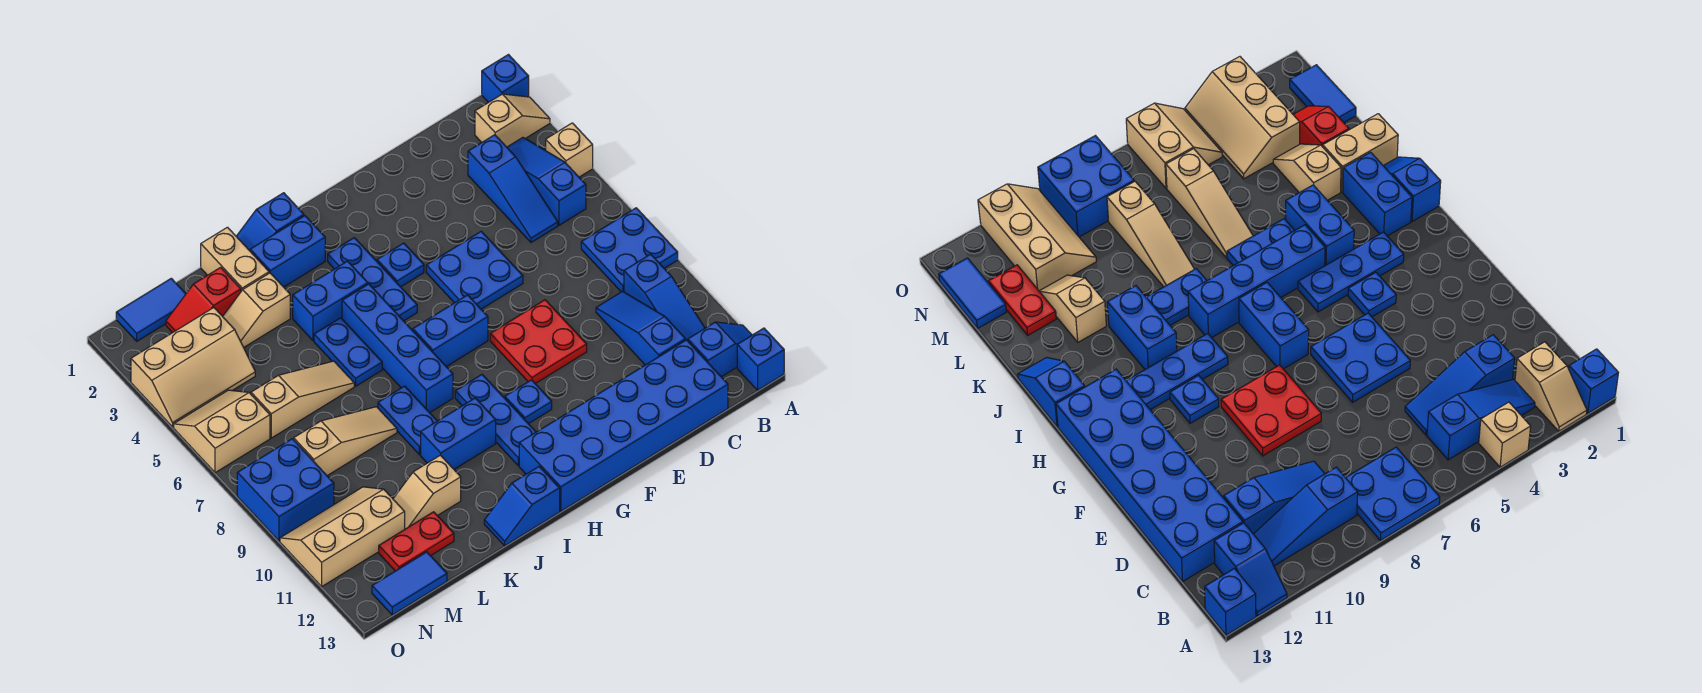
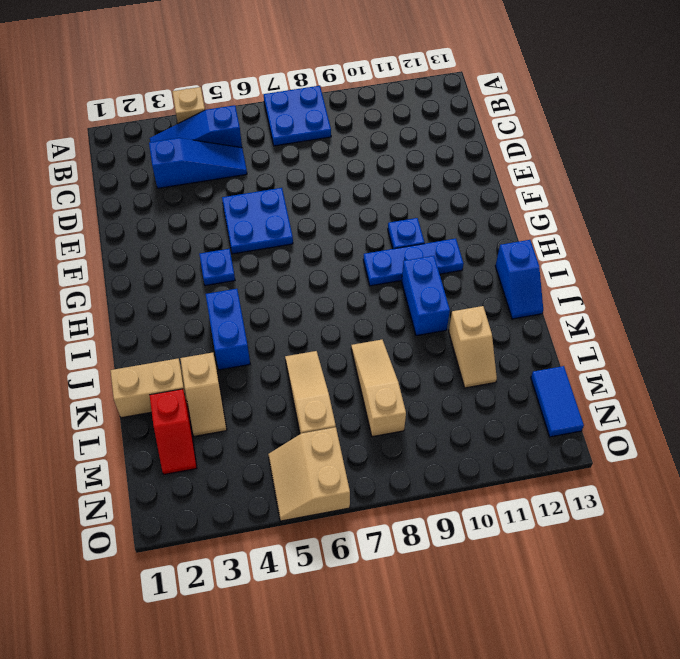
none -> blue brick A1 level 1
none -> tan slope A2:B2 level 1 top B
none -> blue slope A12:B12 level 1 top B
none -> blue brick A13 level 1

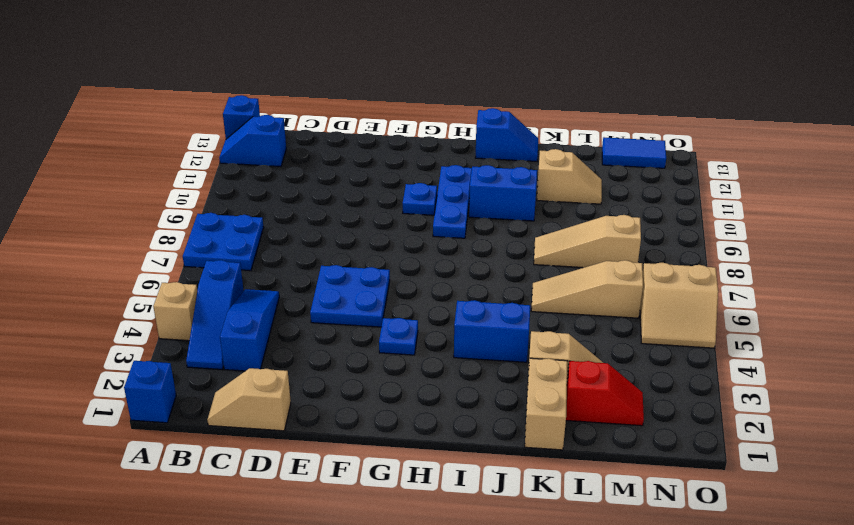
tan slope C1:D1 level 1 top D -> tan slope A2:B2 level 1 top B
none -> blue slope B9:B11 level 1 top 9
none -> blue slope C9:C11 level 1 top 11
none -> blue brick C12:H13 level 1
none -> red plate E8:F9 level 1

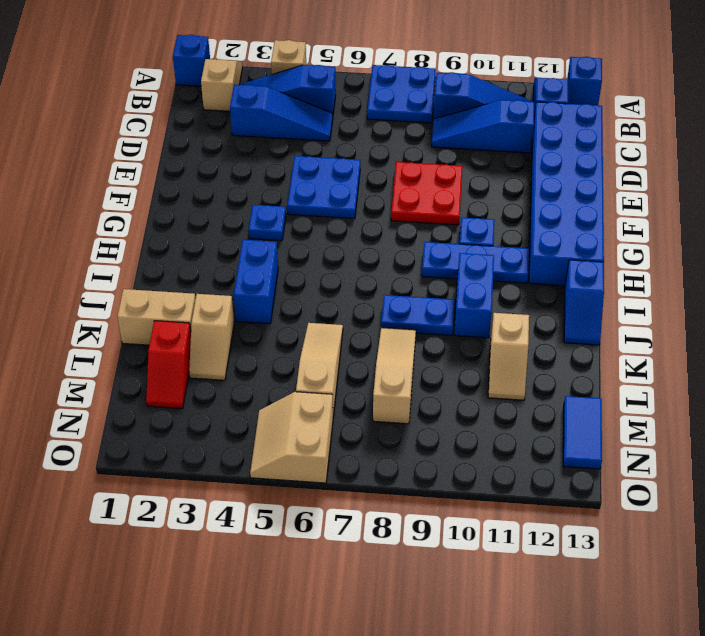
none -> blue brick G7:H7 level 1
none -> blue plate H3:H5 level 1
none -> blue slope I1:J1 level 1 top I
none -> blue brick I2:J2 level 1

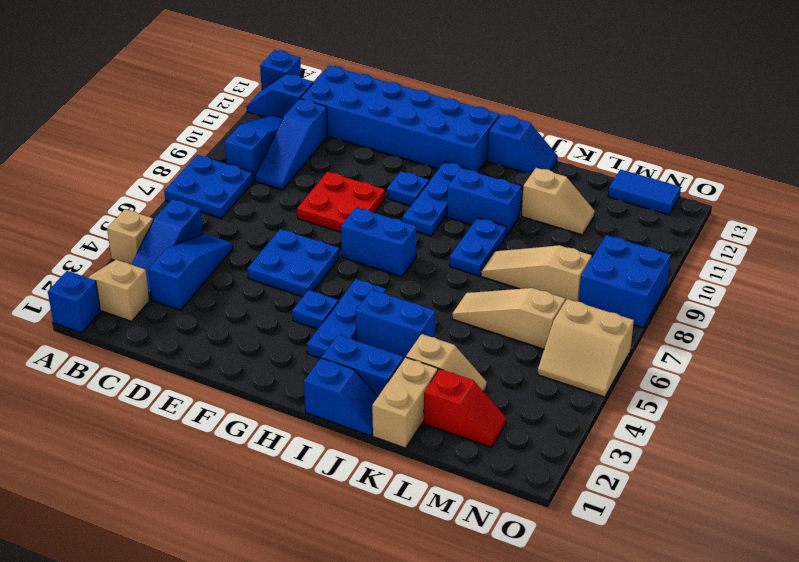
none -> blue brick I5:I8 level 1
none -> blue plate J5:J6 level 1
none -> red plate L12:M12 level 1
none -> blue tile M1:N1 level 1

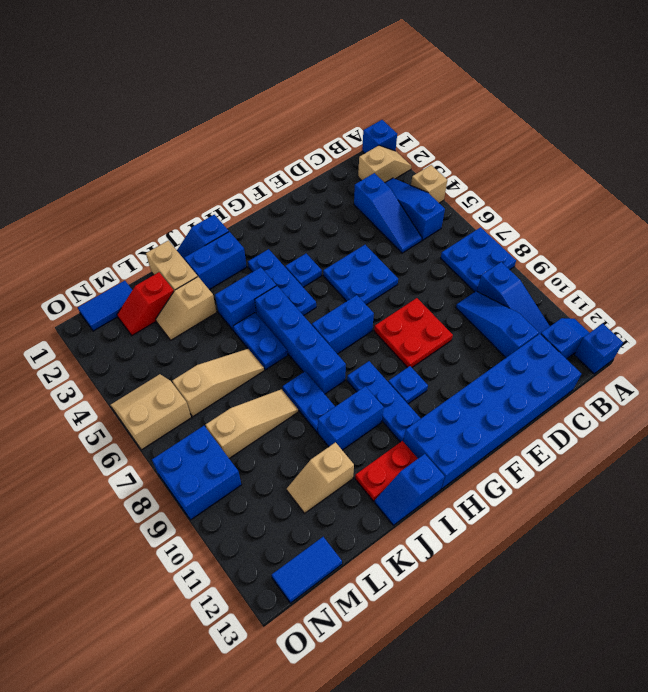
red plate I12:J12 level 1 -> red plate L12:M12 level 1
none -> tan slope M3:O4 level 1 top 3
none -> tan slope M10:O11 level 1 top 11

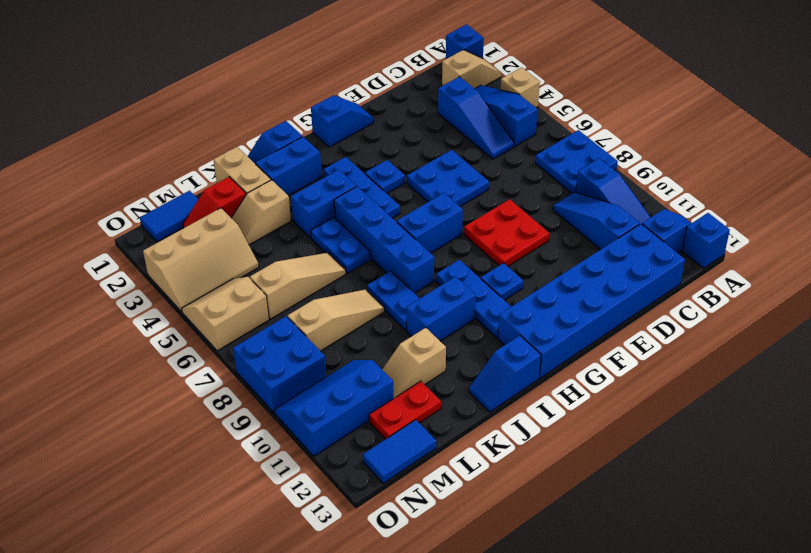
blue slope F1:G1 level 1 top G -> none
blue slope M10:O11 level 1 top 11 -> tan slope M10:O11 level 1 top 11

